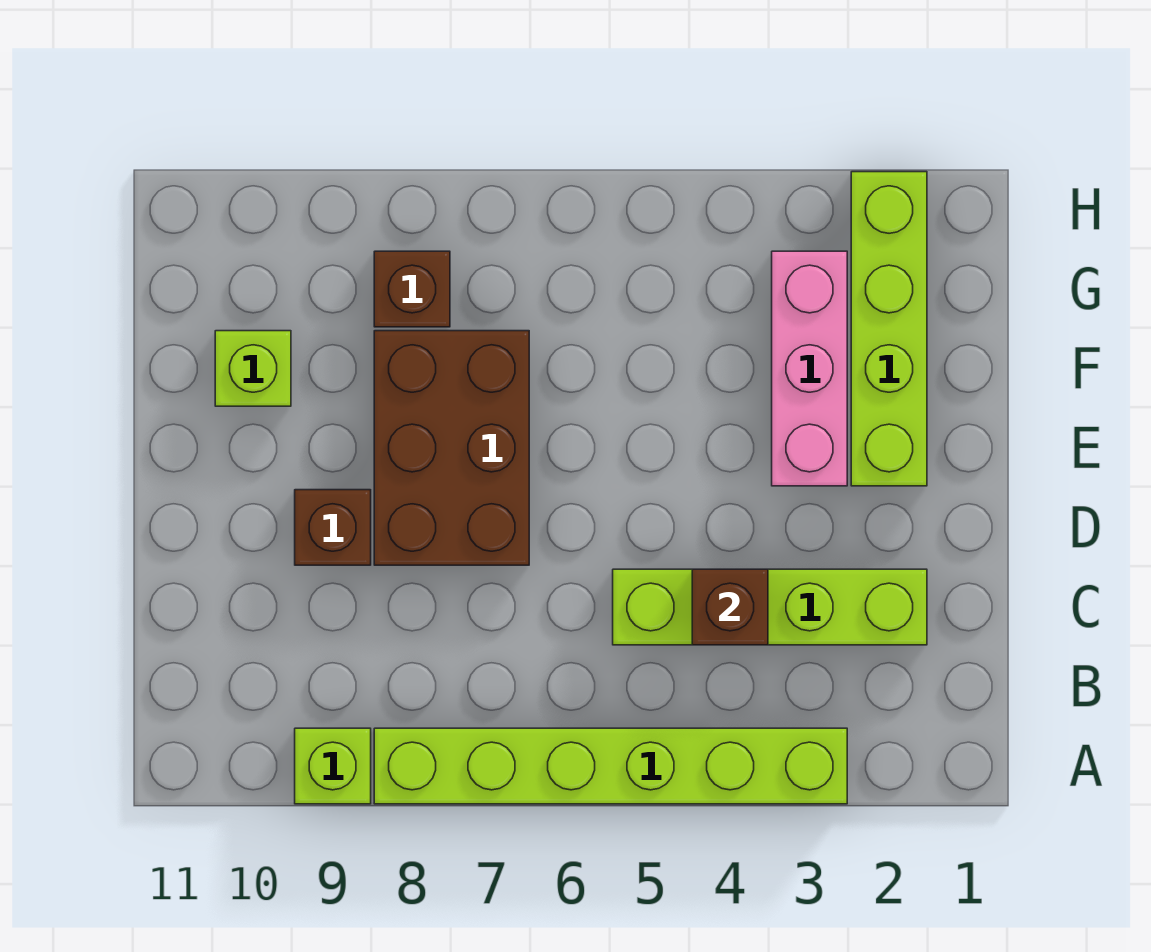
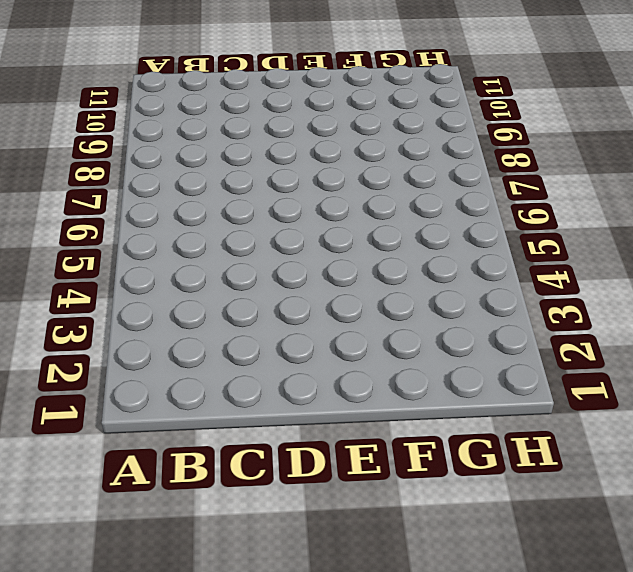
none -> lime brick A3:A8 level 1
none -> lime brick A9 level 1

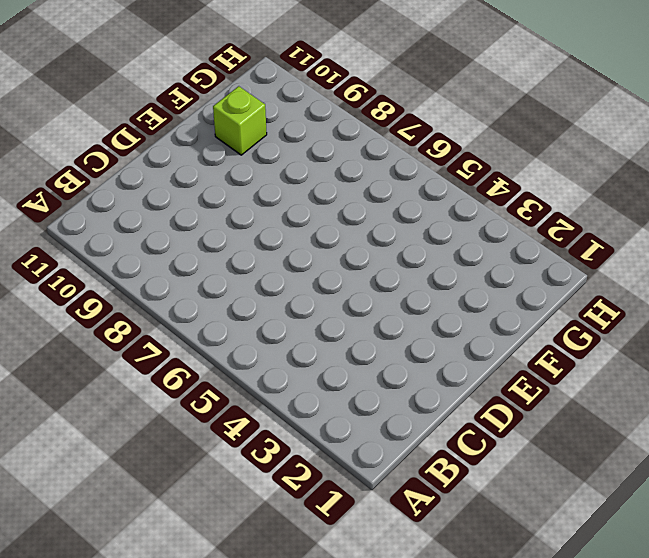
none -> lime brick A3:A8 level 1
none -> lime brick A9 level 1

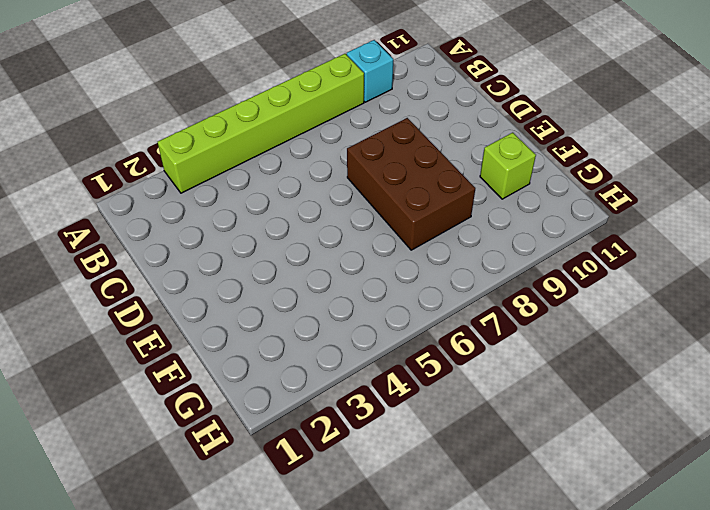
cyan brick A9 level 1 -> lime brick A9 level 1
none -> lime brick C2:C5 level 1
none -> brown brick D9 level 1

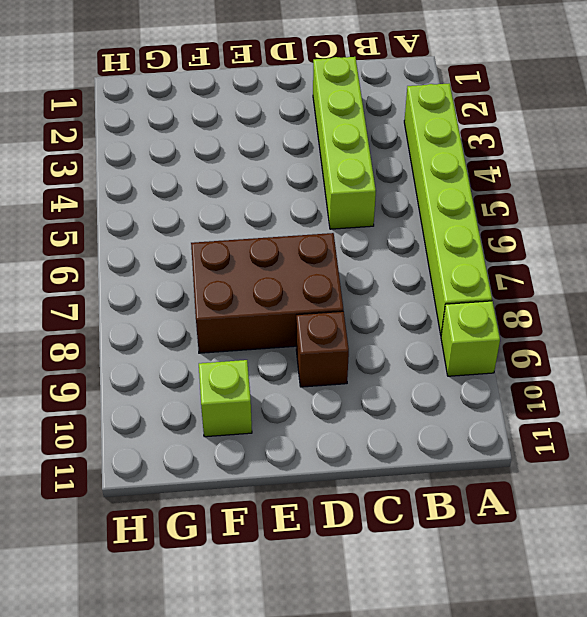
none -> lime brick E2:H2 level 1
none -> pink brick E3:G3 level 1

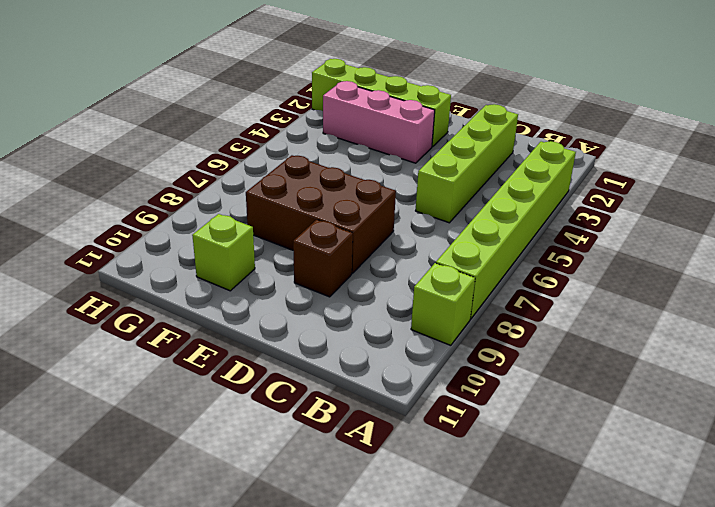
none -> brown brick G8 level 1
none -> brown brick C4 level 2

